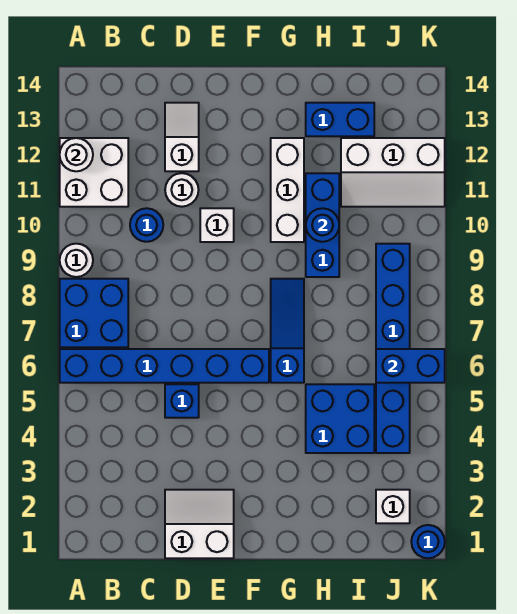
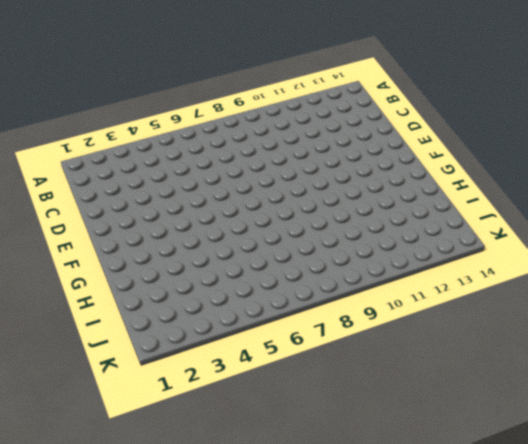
none -> blue brick A6:F6 level 1
none -> blue brick A7:B8 level 1
none -> white round brick A9 level 1

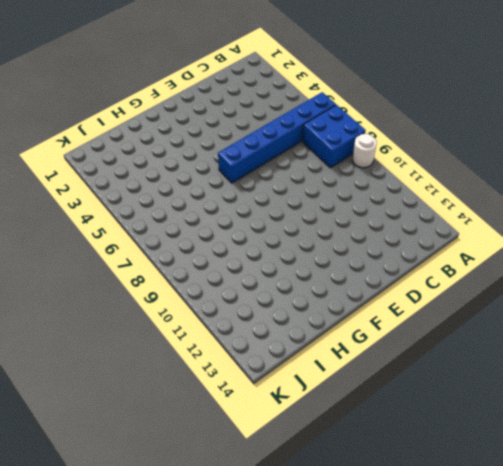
none -> white brick A11:B12 level 1
none -> blue round brick C10 level 1
none -> white slope D1:E2 level 1 top 1

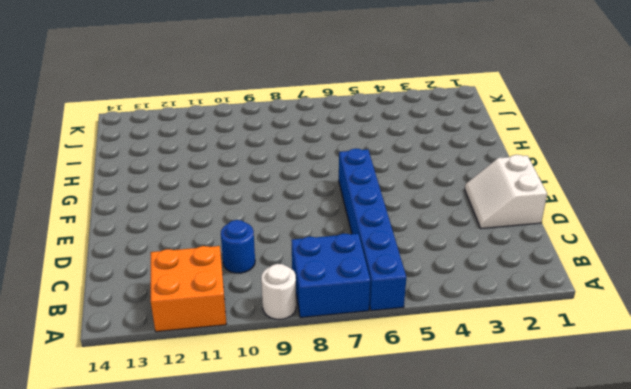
orange brick A11:B12 level 1 -> white brick A11:B12 level 1
none -> blue brick D5 level 1
none -> white round brick D11 level 1
none -> white slope D12:D13 level 1 top 12

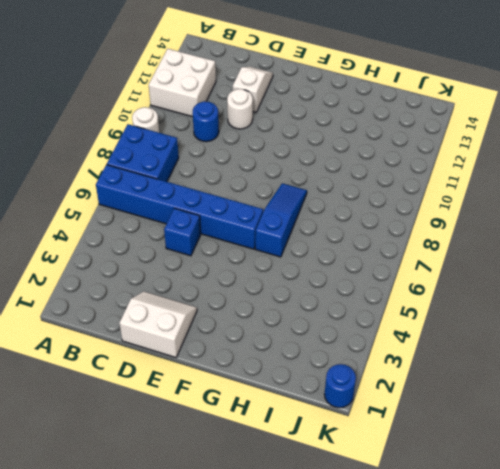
none -> white brick E10 level 1
none -> white brick G10:G12 level 1
none -> blue brick H4:I5 level 1

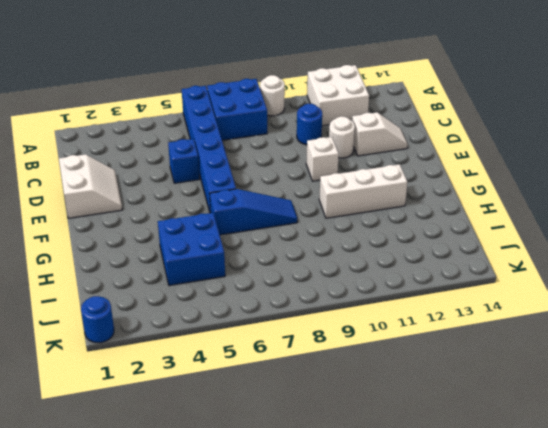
none -> blue brick H9:H11 level 1
none -> blue brick H13:I13 level 1
none -> white slope I11:K12 level 1 top 12

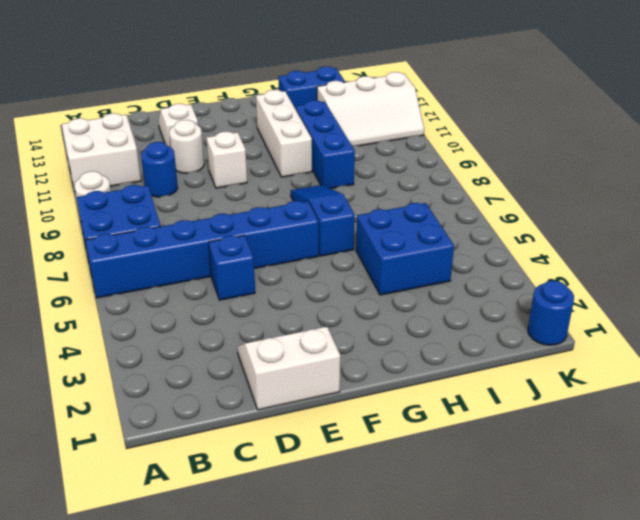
none -> white brick J2 level 1
none -> blue brick J4:J9 level 1
none -> white round brick A12 level 2

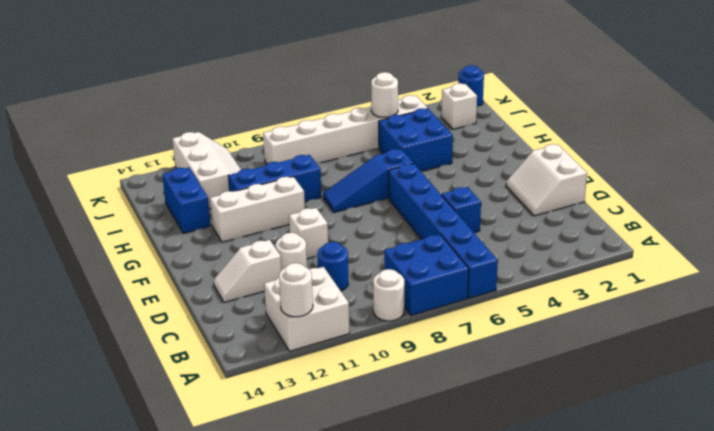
white brick J4:J9 level 1 -> blue brick J4:J9 level 1
white round brick J5 level 2 -> none
none -> blue round brick H10 level 2
none -> blue brick J6:K6 level 2

